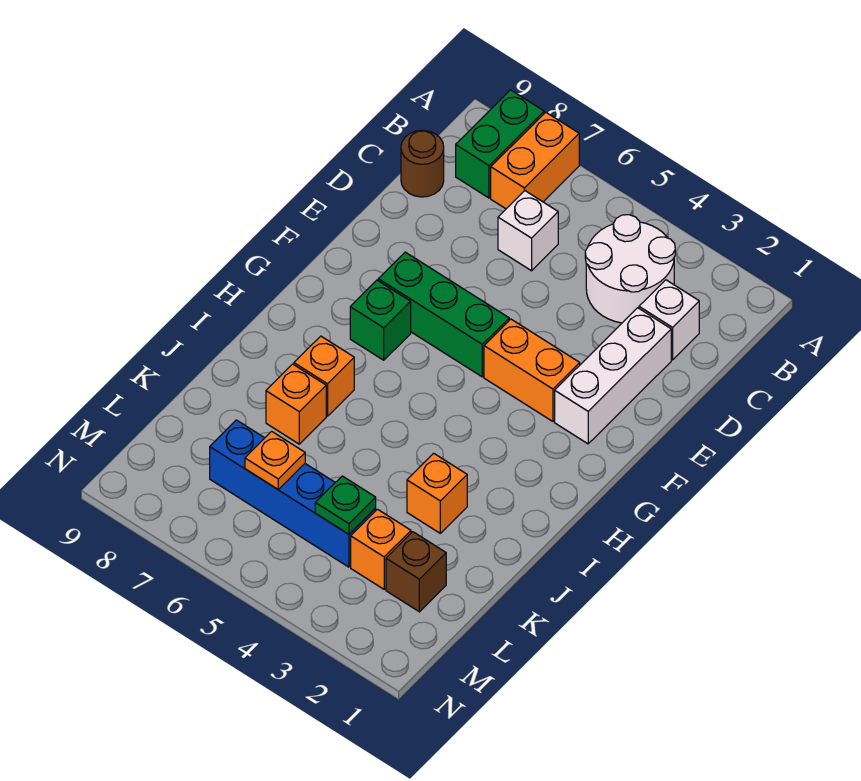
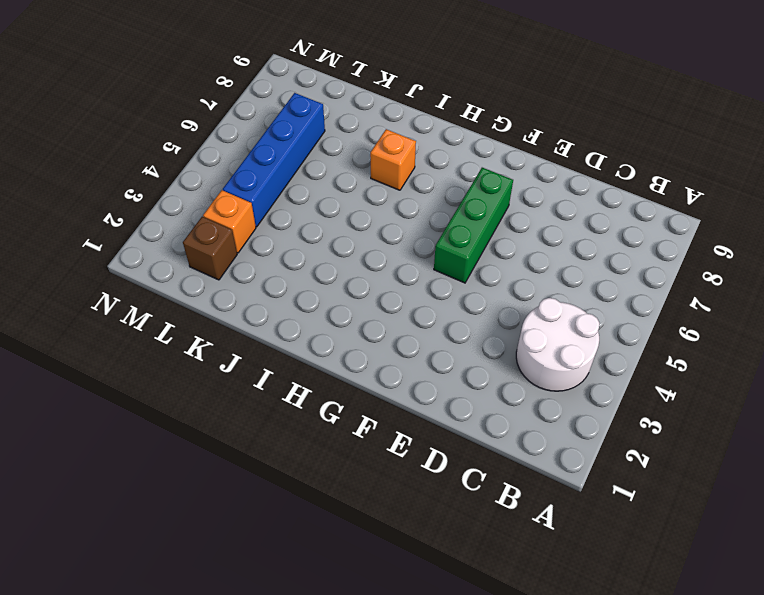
none -> orange brick A7:B7 level 1
none -> green brick A8:B8 level 1
none -> white brick C2 level 1

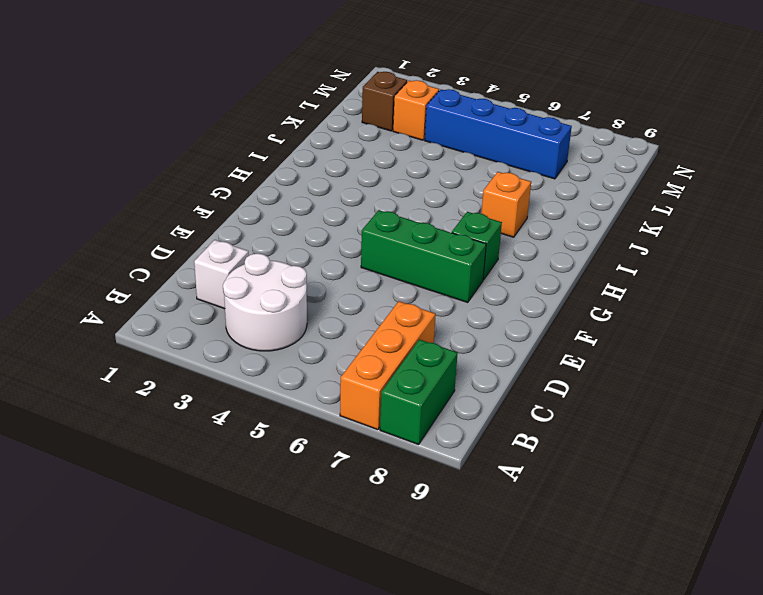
orange brick A7:C7 level 1 -> orange brick A7:B7 level 1
none -> white brick C6 level 1
none -> brown round brick C9 level 1
none -> white brick D2:F2 level 1

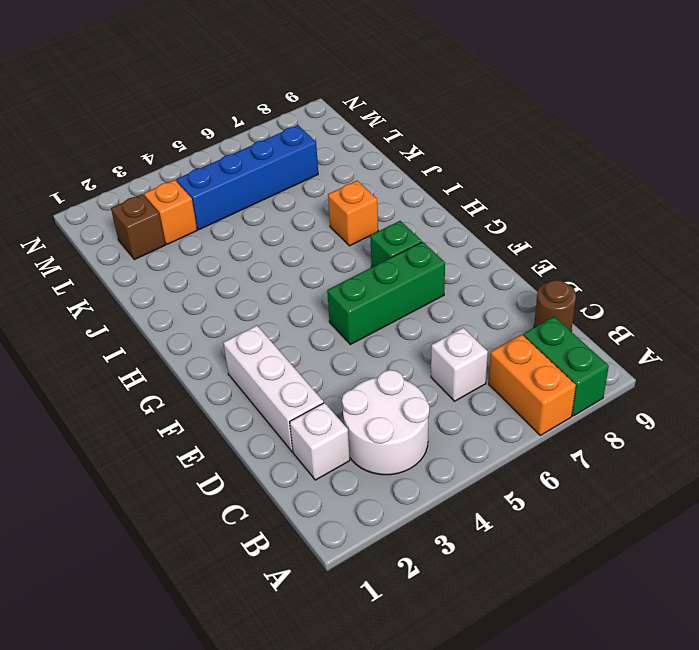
none -> orange brick F3:F4 level 1
none -> orange brick J3 level 1
none -> orange brick J7 level 1

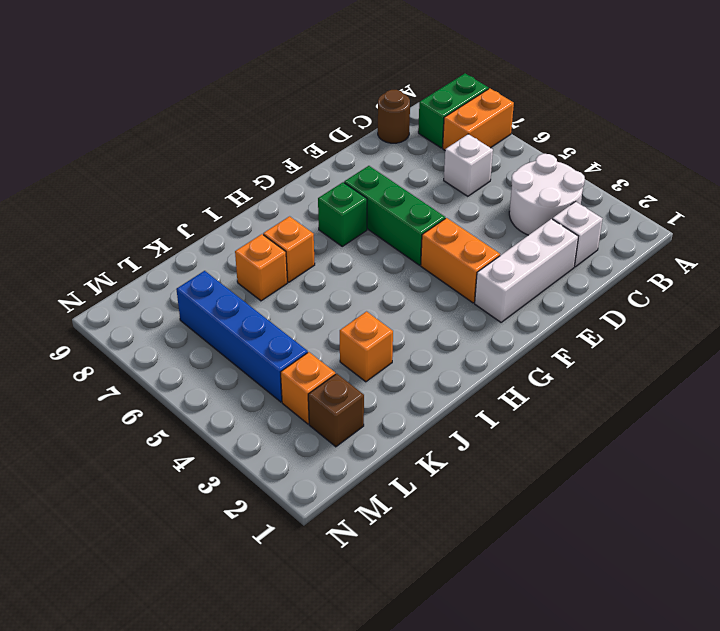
none -> green plate L4 level 2
none -> orange plate L6 level 2

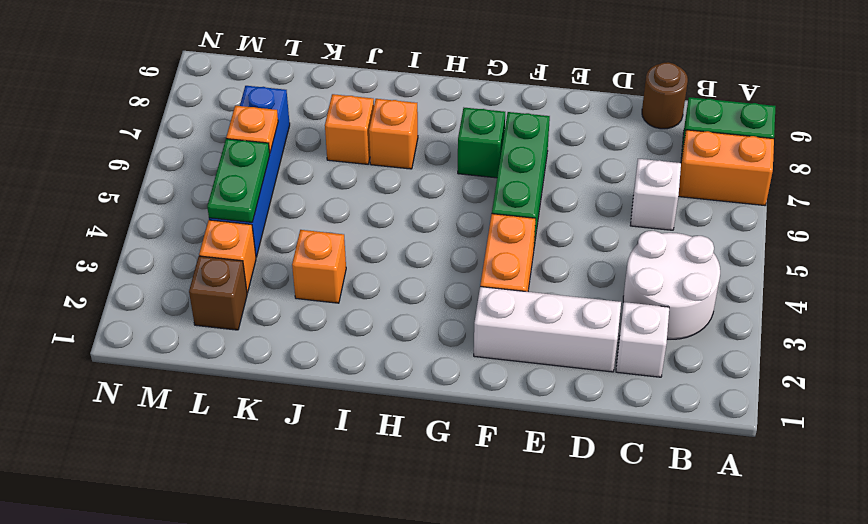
green plate L4:L5 level 2 -> green plate L4 level 2

